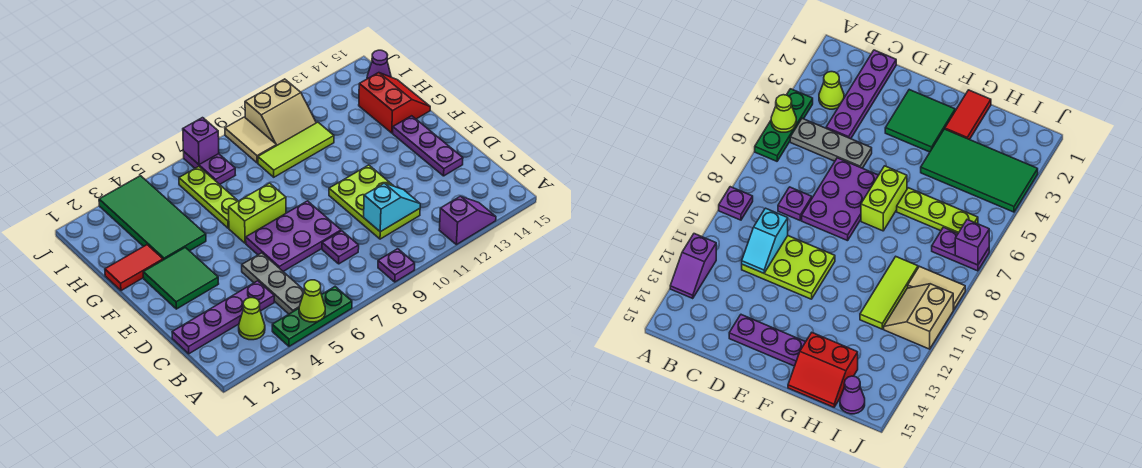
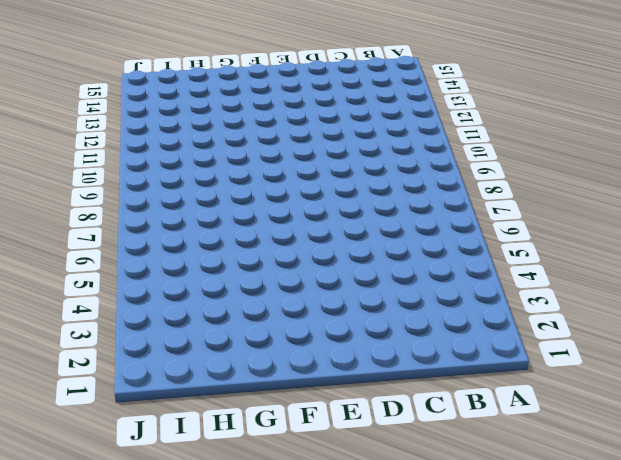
none -> green plate A4:A6 level 1
none -> purple plate A9 level 1
none -> purple slope A12:A13 level 1 top 12

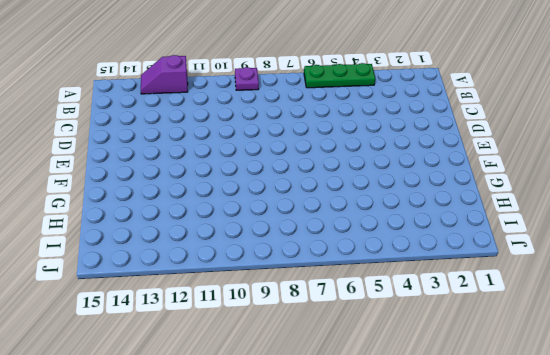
none -> lime cone B3 level 1
none -> grey plate B5:D5 level 1
none -> purple plate C1:C4 level 1

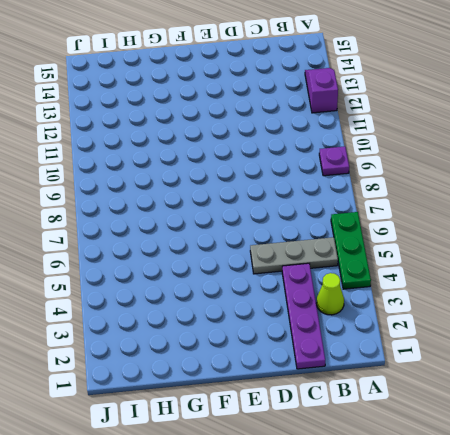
none -> purple plate C8 level 1
none -> lime plate C10:E11 level 1
none -> purple plate D6:E8 level 1

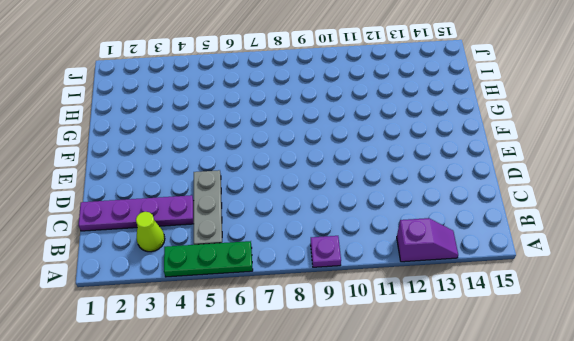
none -> purple plate C8 level 1
none -> lime plate C10:E11 level 1
none -> purple plate D6:E8 level 1

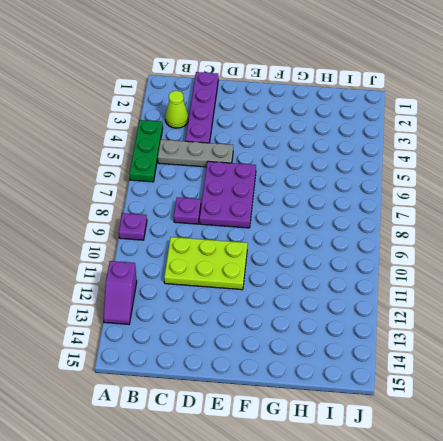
none -> purple plate D14:F14 level 1
none -> green tile E2:F3 level 1
none -> lime brick F6:F7 level 1

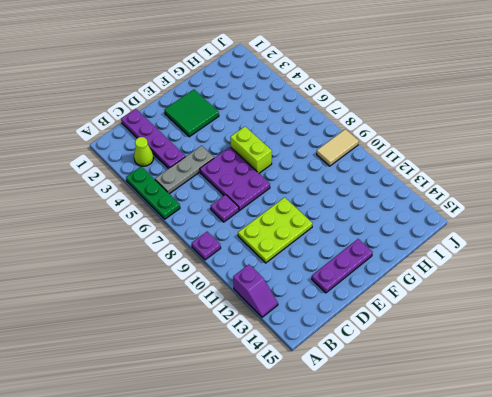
none -> red tile G1:G2 level 1
none -> green tile G3:J4 level 1
none -> lime plate G6:I6 level 1

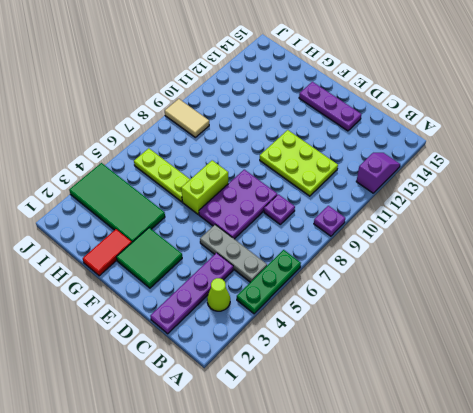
none -> red slope G14:H15 level 1 top 14
none -> lime tile H9:H11 level 1
none -> purple plate I7:J7 level 1

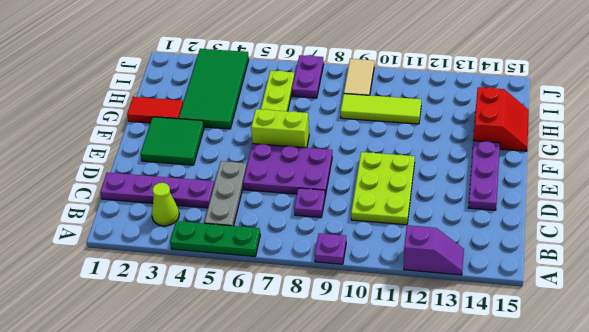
none -> tan slope I10:J11 level 1 top J
none -> purple cone I15 level 1
none -> lime cone A5 level 2

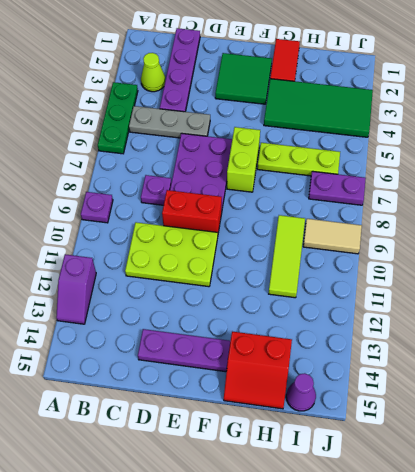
red brick D9:E9 level 1 -> none
none -> tan slope I10:J11 level 1 top J
none -> lime cone A5 level 2
none -> cyan slope C10:C11 level 2 top 10

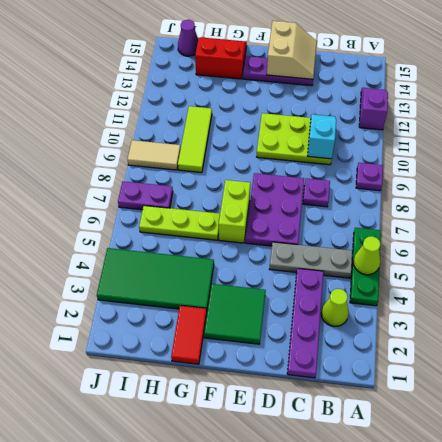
tan slope D14:E15 level 2 top E -> tan slope I10:J11 level 1 top J
none -> purple brick J7 level 2

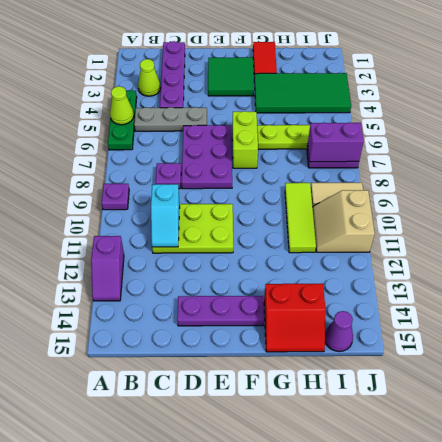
purple brick I7:J7 level 2 -> purple brick J7 level 2

